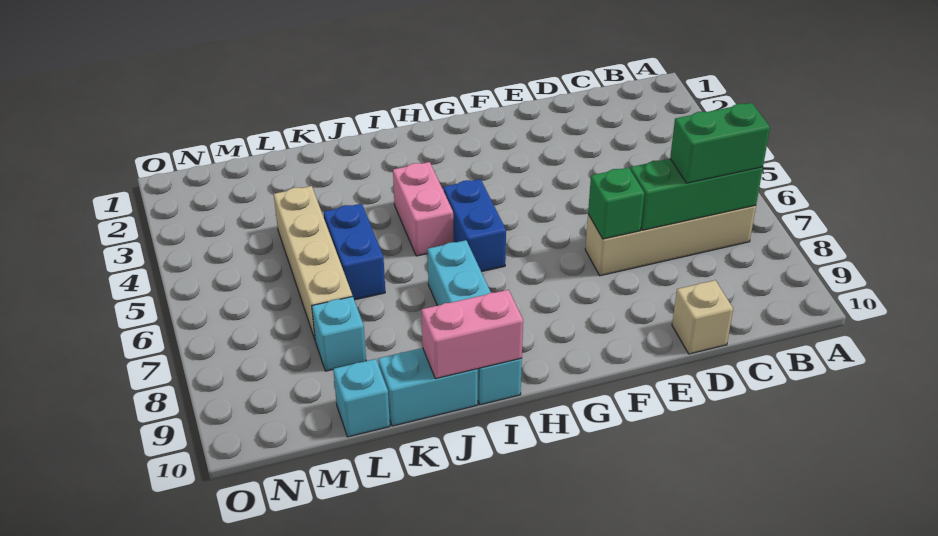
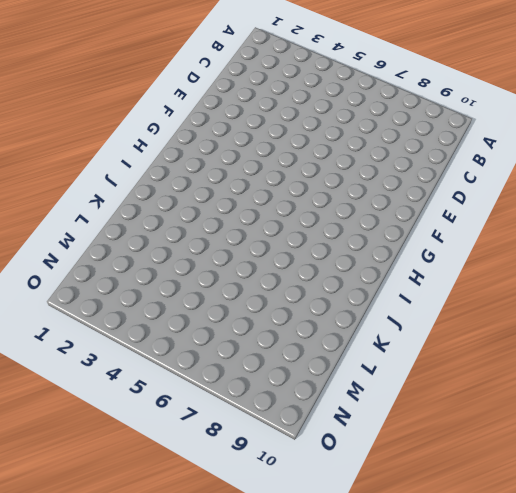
none -> tan brick B7:E7 level 1
none -> tan brick D10 level 1
none -> blue brick H5:H6 level 1

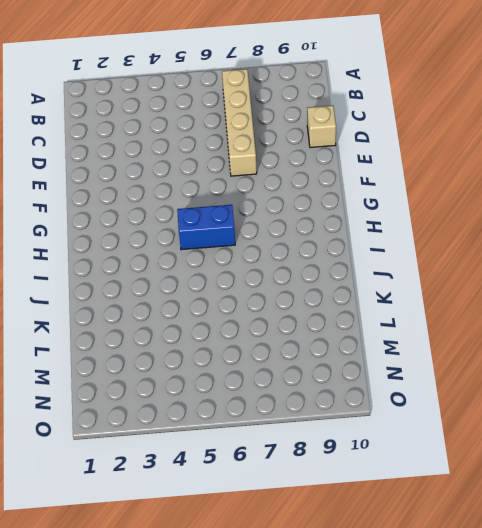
none -> pink brick I4:I5 level 1
none -> cyan brick I7:I10 level 1
none -> cyan brick J10:K10 level 1

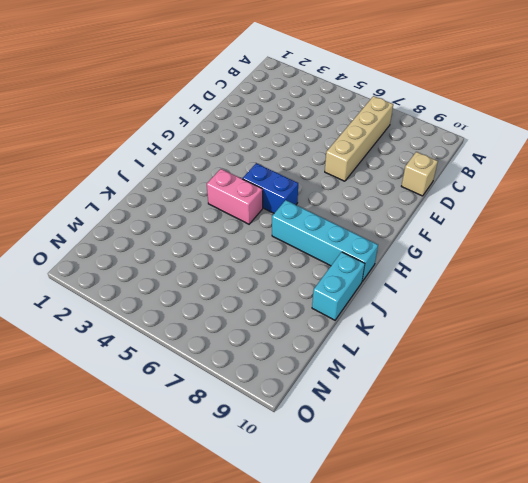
none -> blue brick K5:K6 level 1
none -> tan brick L4:L7 level 1
none -> cyan brick L8 level 1

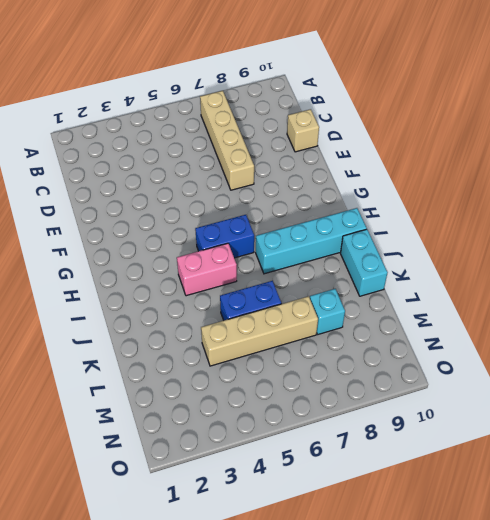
none -> cyan brick L10 level 1
none -> green brick B7:D7 level 2
none -> green brick E7 level 2

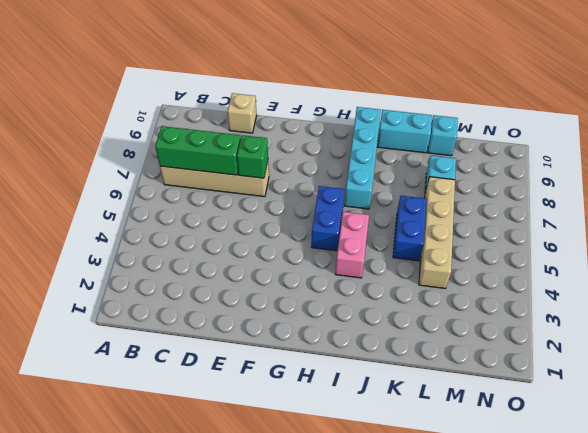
none -> pink brick I10:J10 level 2
none -> green brick B7:C7 level 3

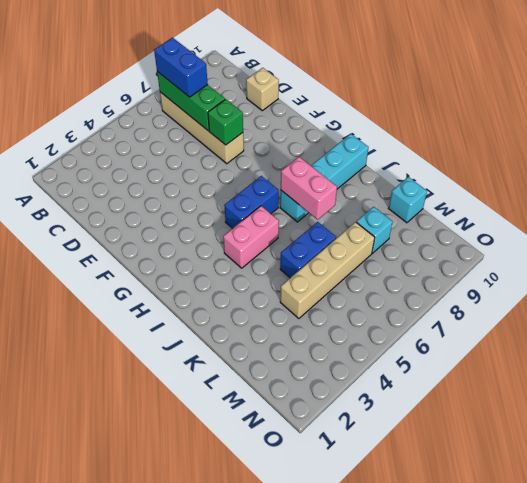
blue brick B7:C7 level 3 -> green brick B7:C7 level 3
pink brick I7:J7 level 2 -> pink brick I10:J10 level 2
none -> cyan brick J10:K10 level 1

